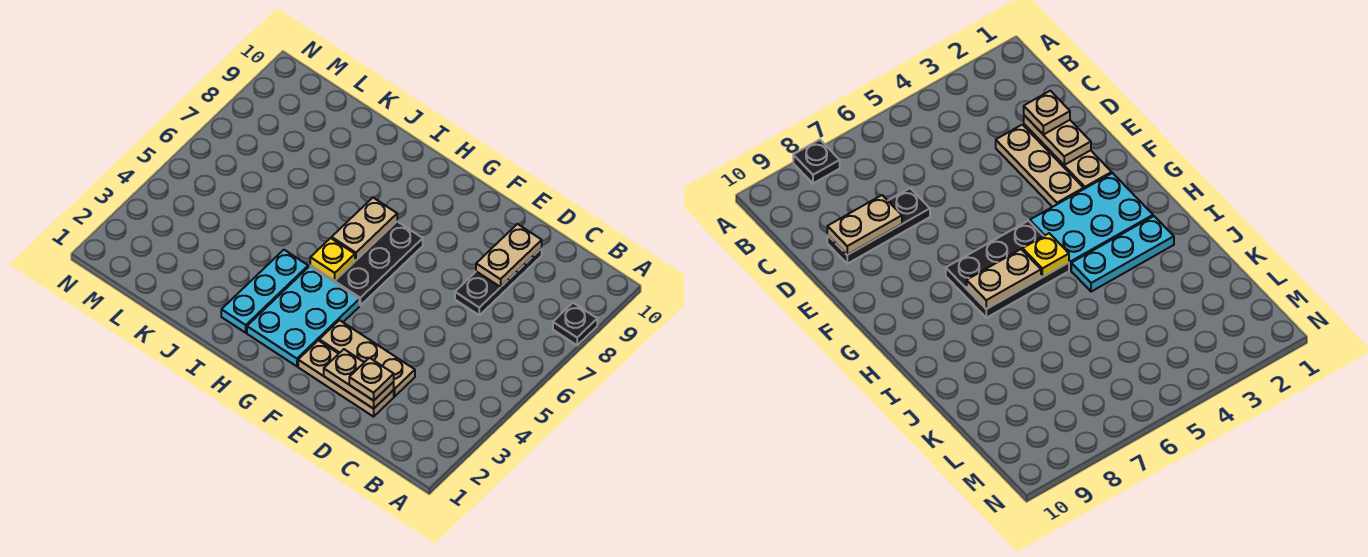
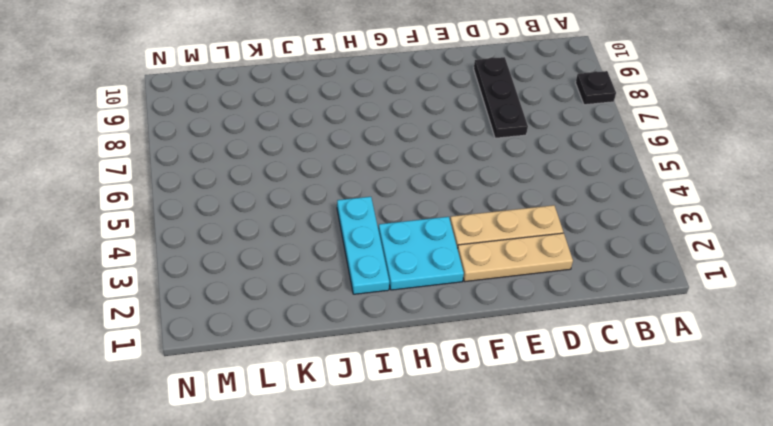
cyan plate G2:H3 level 1 -> cyan plate G2:H4 level 1
none -> black plate G5:H7 level 1
none -> tan plate D2:E2 level 2
none -> tan plate D8:D9 level 2

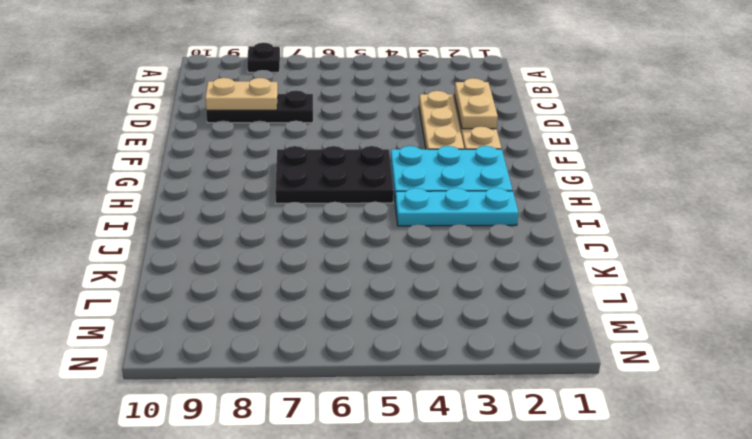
none -> yellow plate H5 level 2
none -> tan plate H6:H7 level 2
none -> tan plate D2 level 3

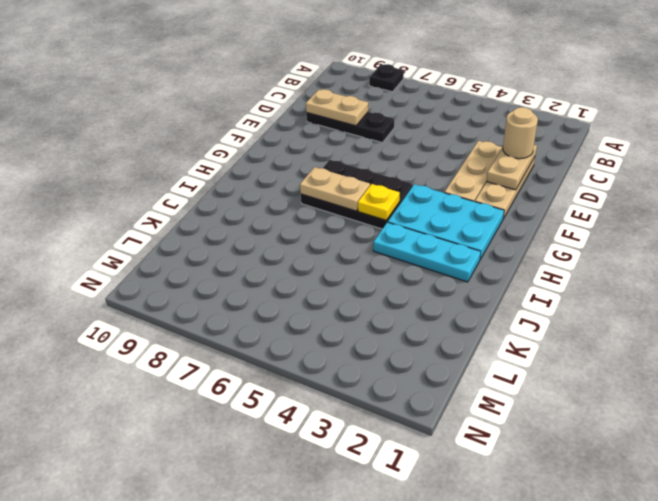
tan round brick D2 level 3 -> tan plate D2 level 3

